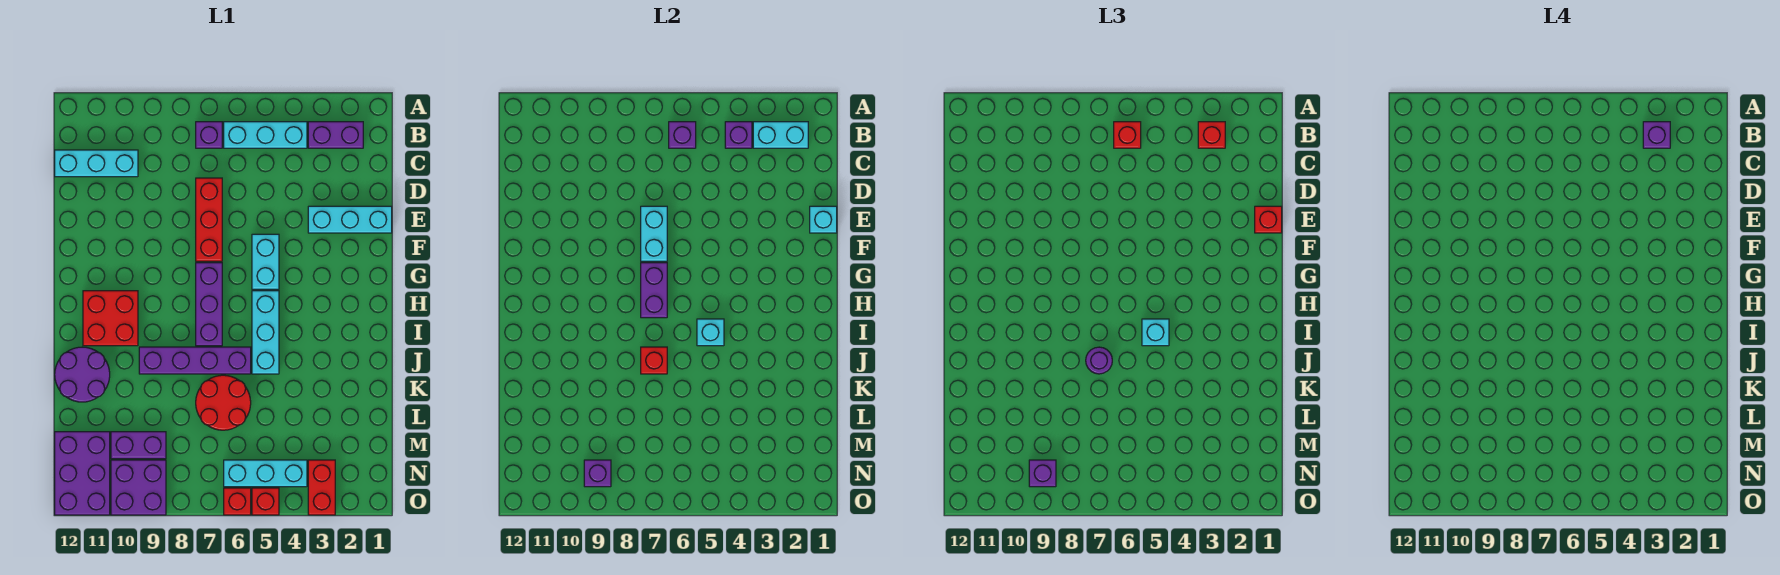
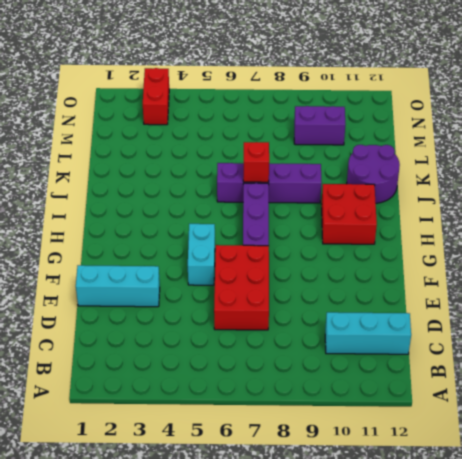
red brick D6:F7 level 1 -> red brick D7:F7 level 1
none -> purple brick B2:B3 level 1
none -> cyan brick B4:B6 level 1
none -> purple brick B7 level 1
none -> cyan brick H5:J5 level 1

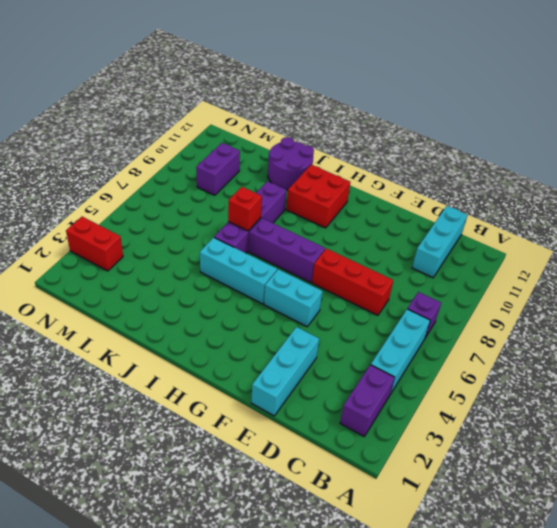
none -> red round brick K6:L7 level 1
none -> purple brick M11:O12 level 1
none -> cyan brick N4:N6 level 1
none -> purple brick N9:O10 level 1

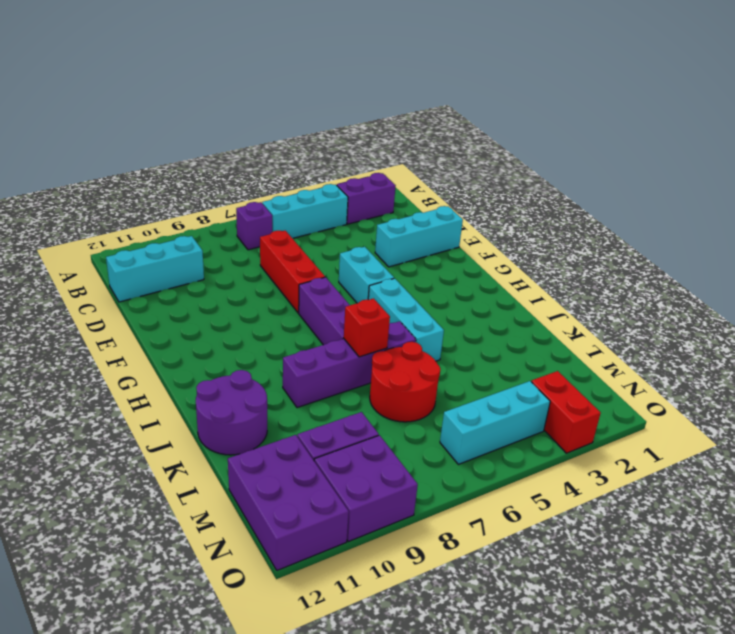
none -> red brick H10:I11 level 1
none -> red brick O5 level 1
none -> red brick O6 level 1
none -> cyan brick B2:B3 level 2

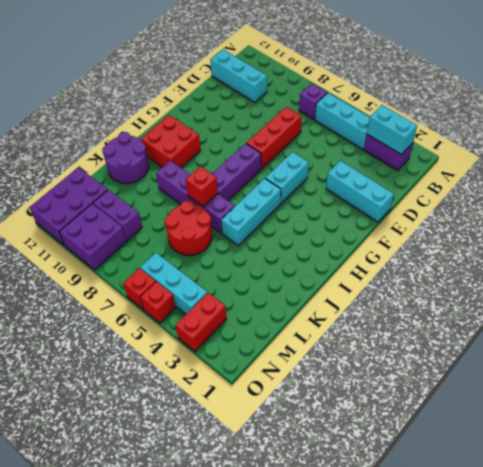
none -> purple brick B4 level 2
none -> purple brick B6 level 2
none -> cyan brick E1 level 2
none -> cyan brick E7:F7 level 2

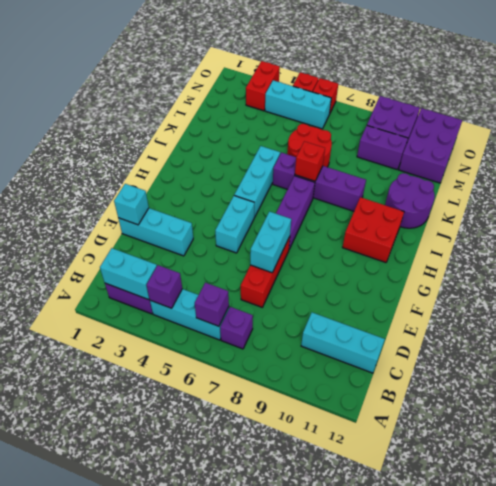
none -> purple brick G7:H7 level 2
none -> cyan brick I5 level 2
none -> purple brick N9 level 2
none -> red brick B3 level 3

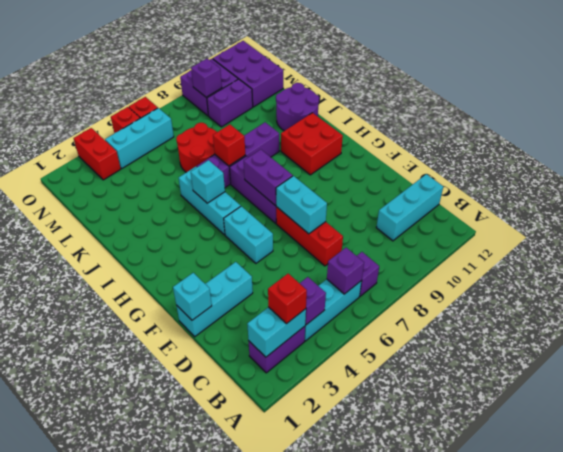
none -> red brick B6 level 3
none -> red brick E1 level 3
none -> cyan brick I5 level 3
none -> purple round brick J7 level 3

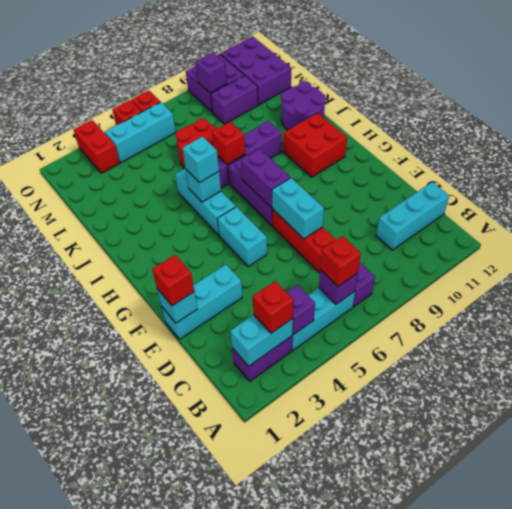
none -> purple round brick J7 level 3
none -> purple brick N9 level 3
none -> purple brick B3 level 4

